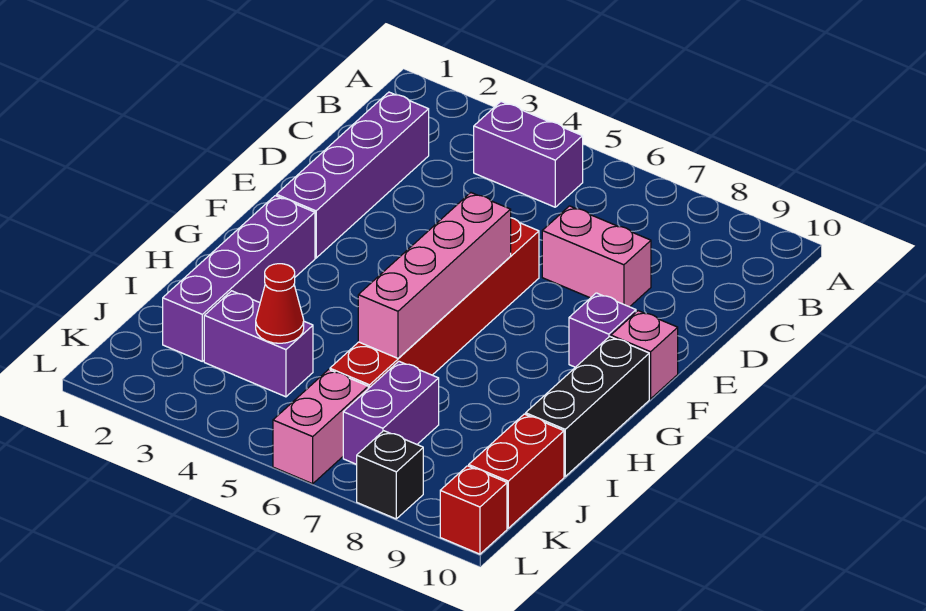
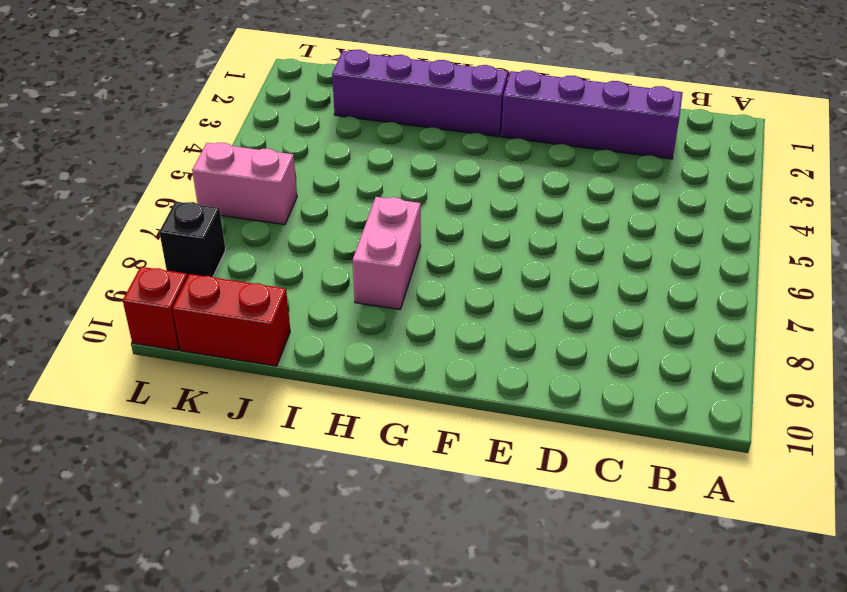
pink brick H7:H8 level 1 -> pink brick D7:D8 level 1
none -> purple brick B4:B5 level 1
none -> red brick E6:J6 level 1
none -> purple brick F9 level 1

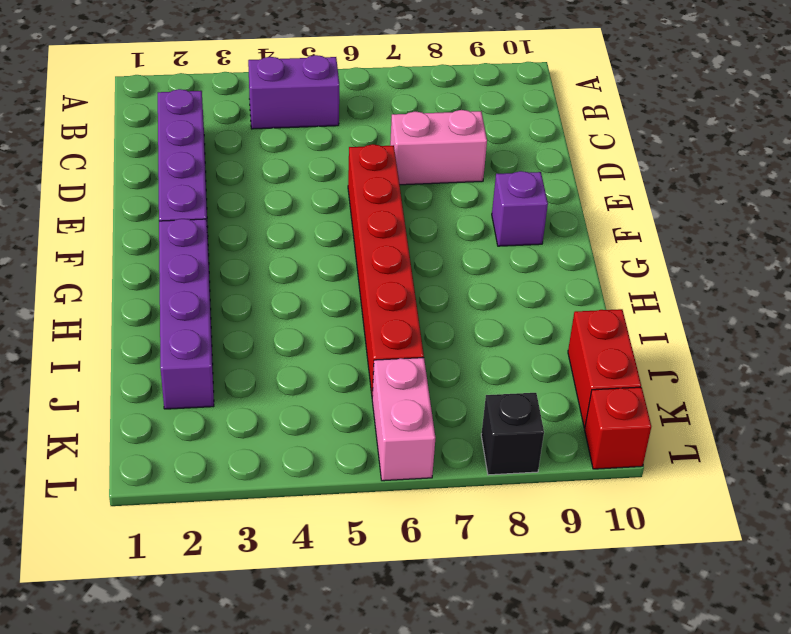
none -> pink brick F10 level 1
none -> black brick G10:I10 level 1
none -> purple brick J3:J4 level 1

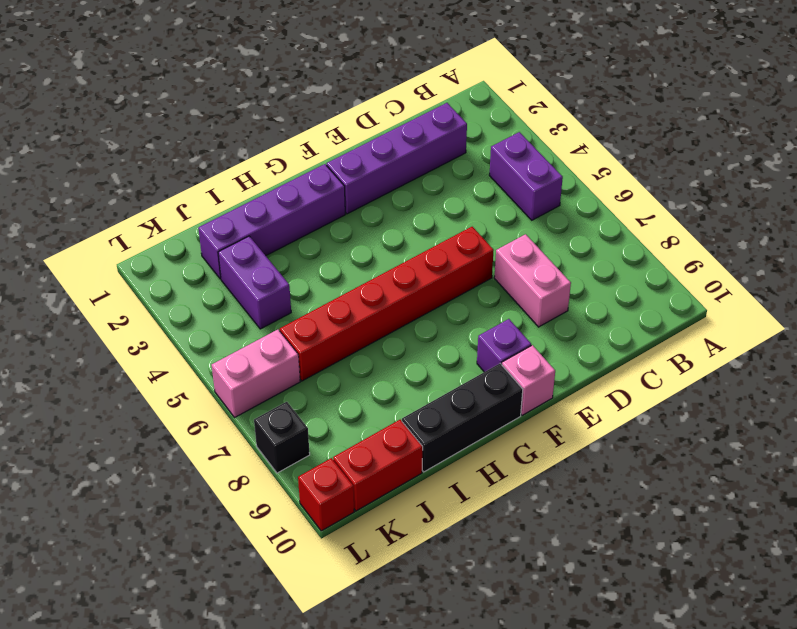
none -> purple brick J7:K7 level 1
none -> pink brick F6:I6 level 2
none -> red cone J4 level 2

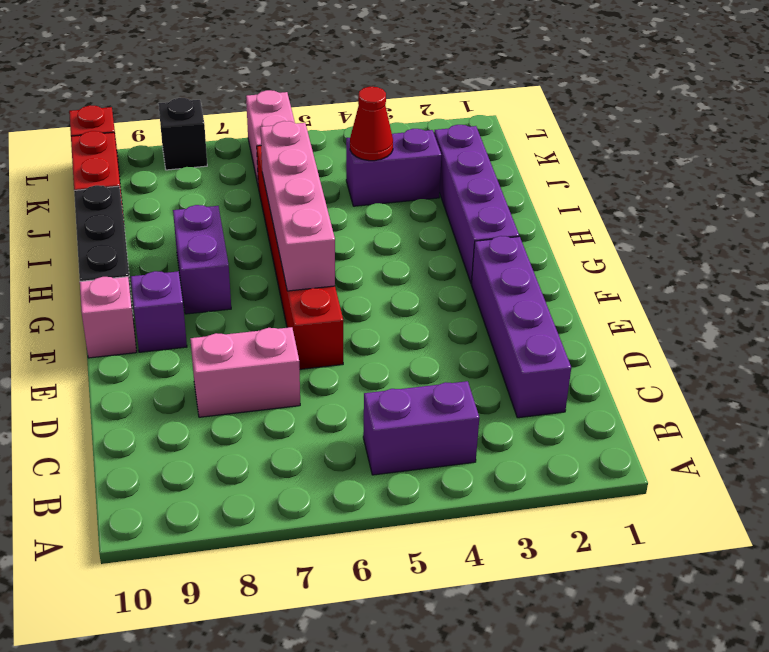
purple brick G8:H8 level 1 -> purple brick J7:K7 level 1

